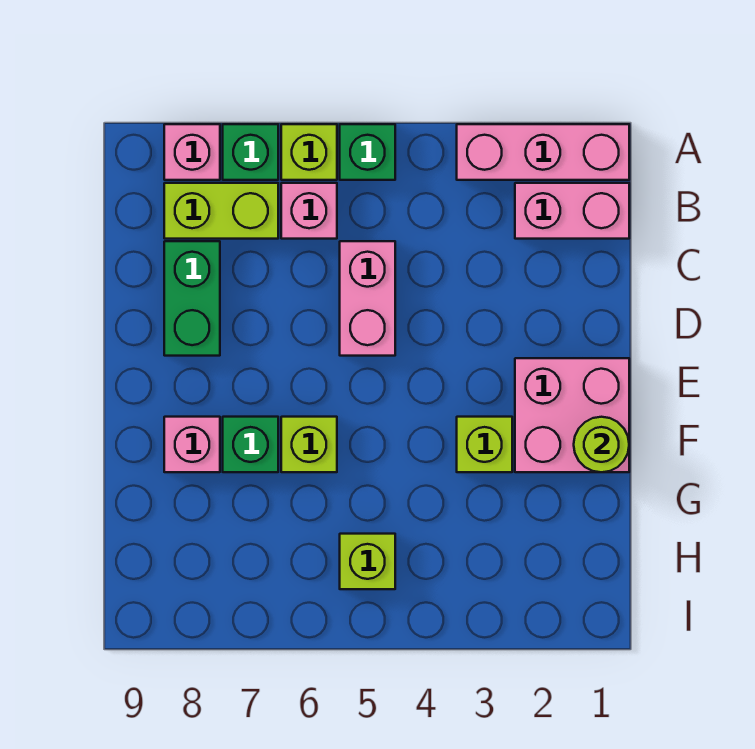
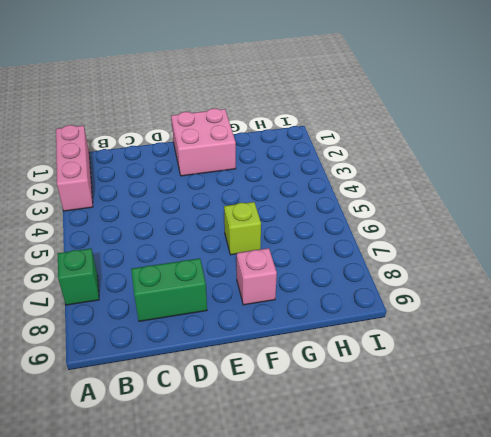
none -> green brick A5 level 1
none -> lime brick A6 level 1
none -> pink brick A8 level 1

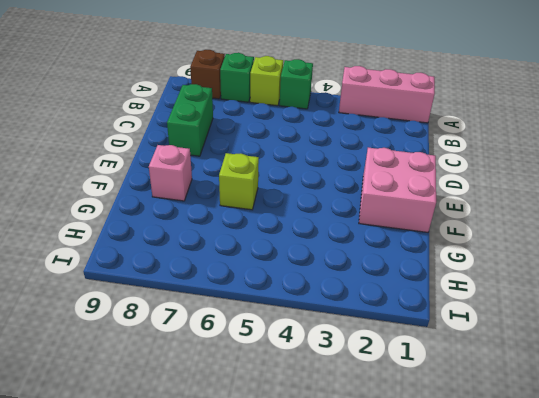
brown brick A8 level 1 -> pink brick A8 level 1
none -> pink brick B1:B2 level 1
none -> pink brick B6 level 1
none -> lime brick B7:B8 level 1

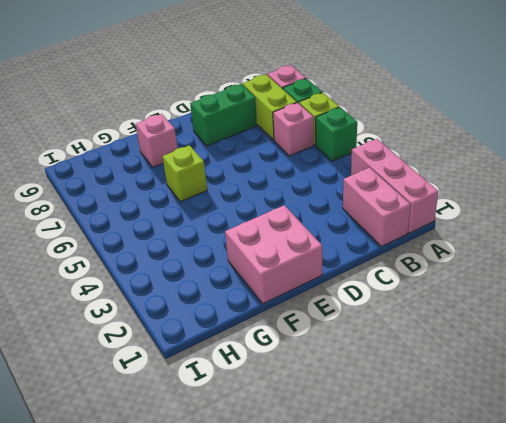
none -> pink brick C5:D5 level 1
none -> lime brick F3 level 1
none -> green brick F7 level 1

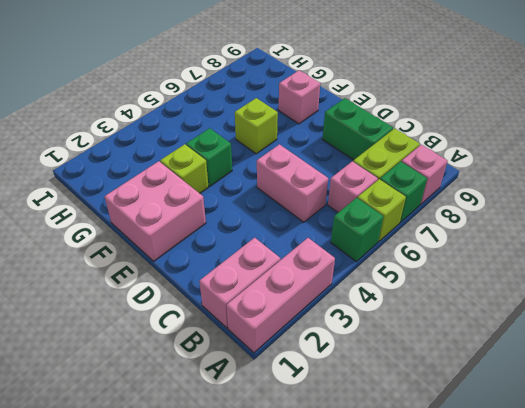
green brick F4 level 1 -> green brick F7 level 1
none -> lime brick H5 level 1
none -> lime round brick F1 level 2

